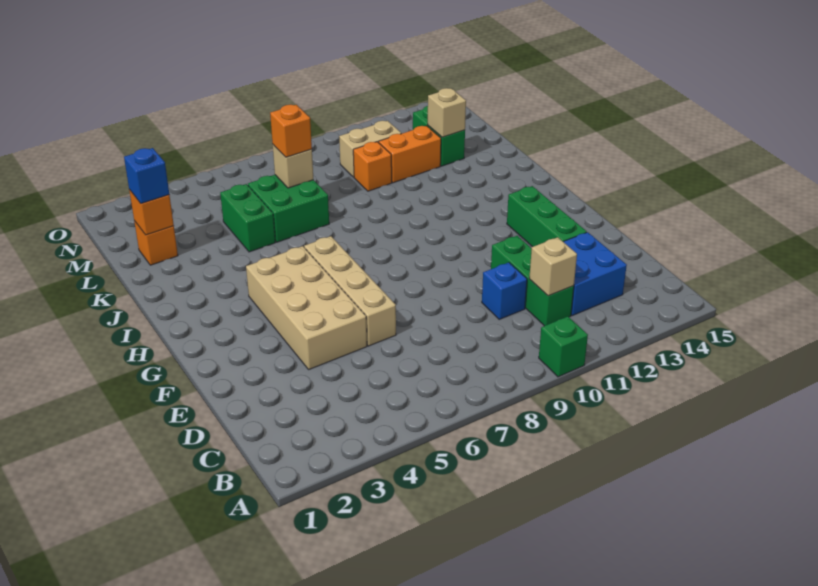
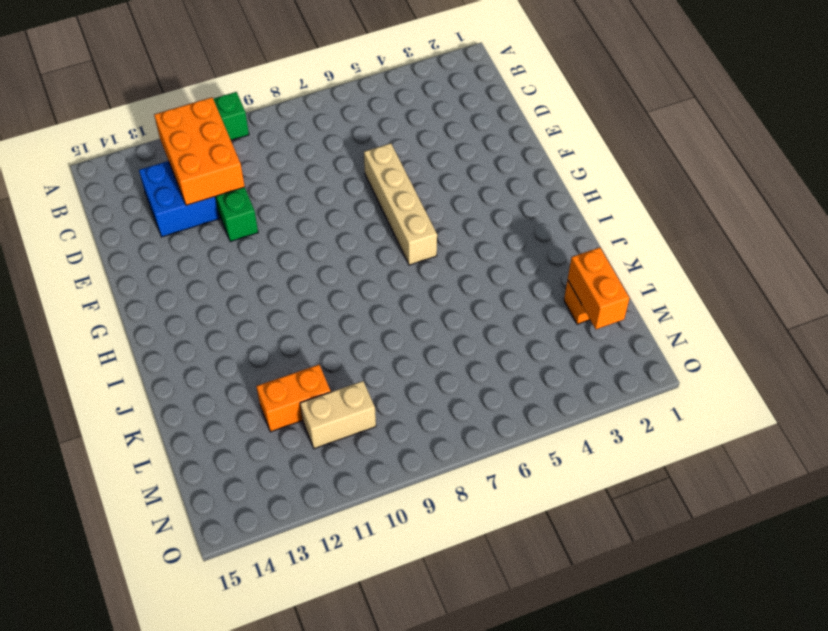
orange brick B11:D12 level 2 -> tan brick C11 level 2
orange brick L2:M2 level 2 -> orange brick L2 level 2
none -> blue brick D10 level 1
none -> tan brick E4:H5 level 1
none -> green brick E13:G13 level 1

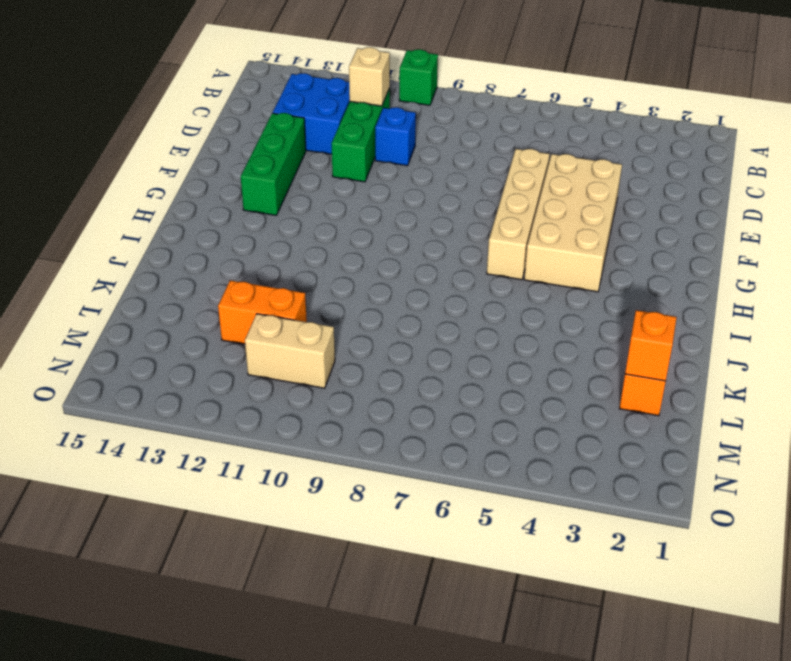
none -> green brick K5:L5 level 1
none -> green brick K6:L7 level 1
none -> orange brick L10 level 1

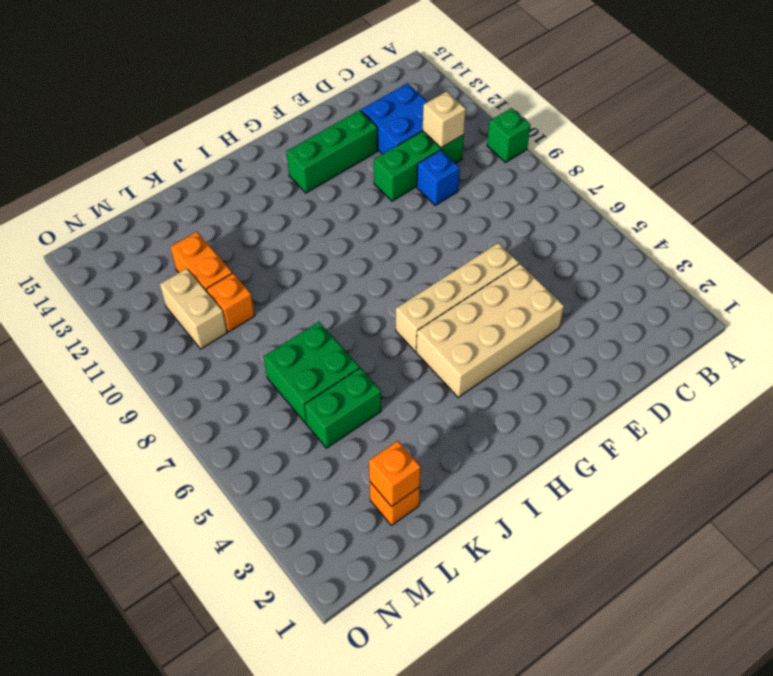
none -> green brick L13:M13 level 1
none -> tan brick L7 level 2
none -> tan brick L13 level 2

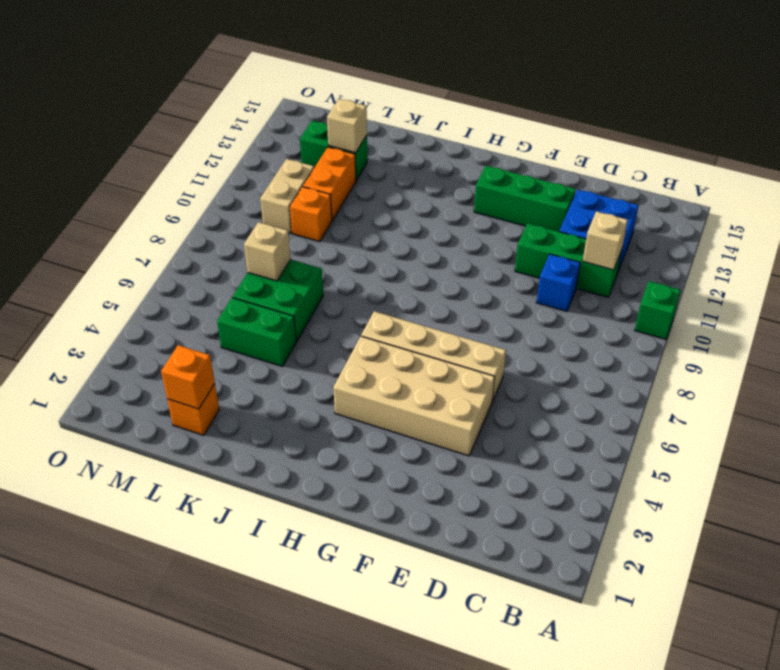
none -> blue brick L2 level 3
none -> orange brick L7 level 3

